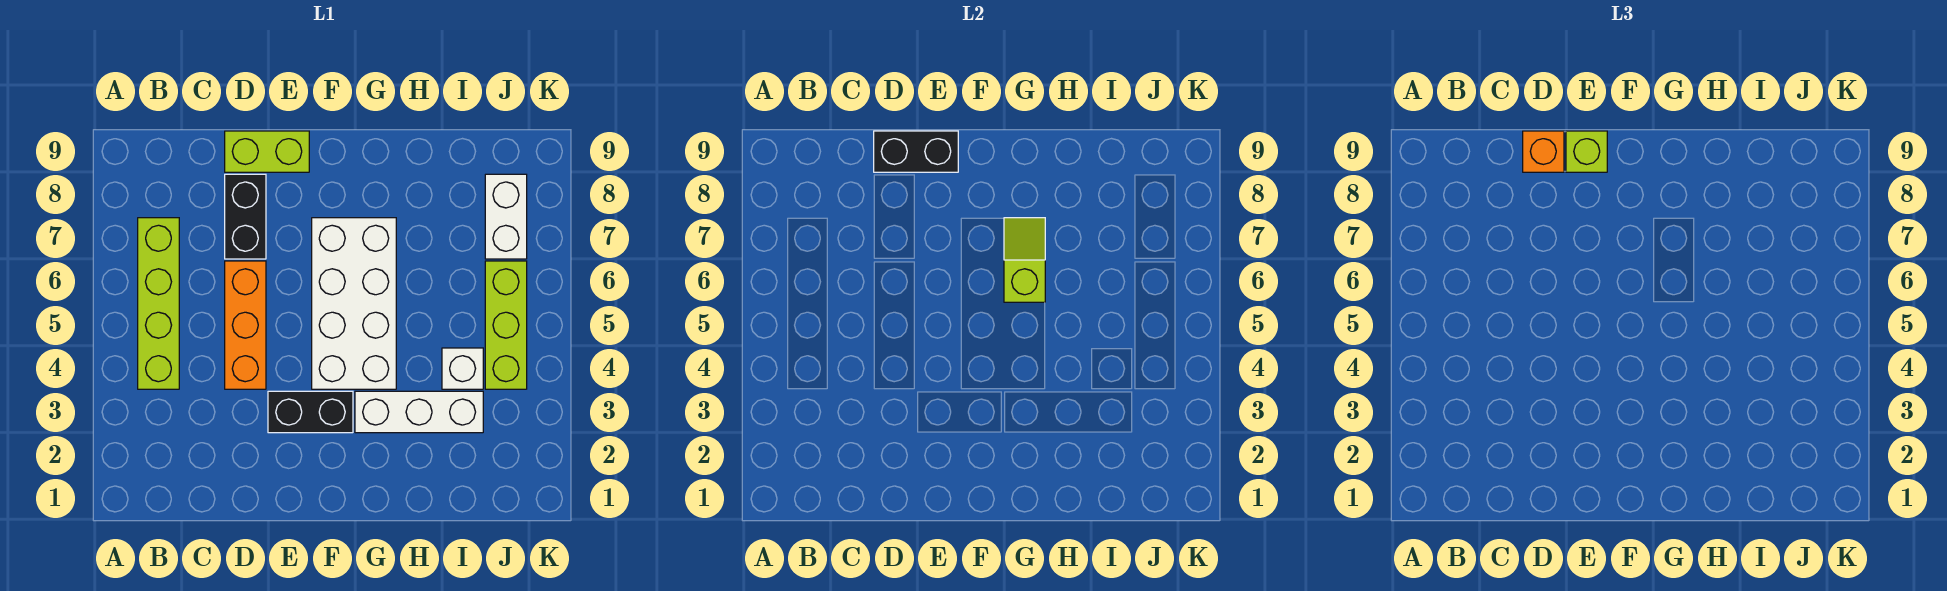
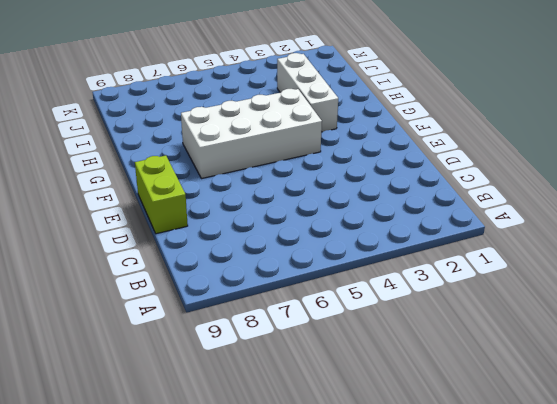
none -> lime brick B4:B7 level 1
none -> orange brick D4:D6 level 1
none -> black brick D7:D8 level 1

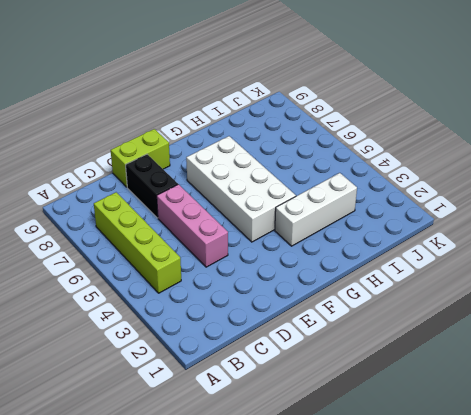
pink brick D4:D6 level 1 -> orange brick D4:D6 level 1
none -> black brick E3:F3 level 1
none -> white brick I4 level 1
none -> lime brick J4:J6 level 1

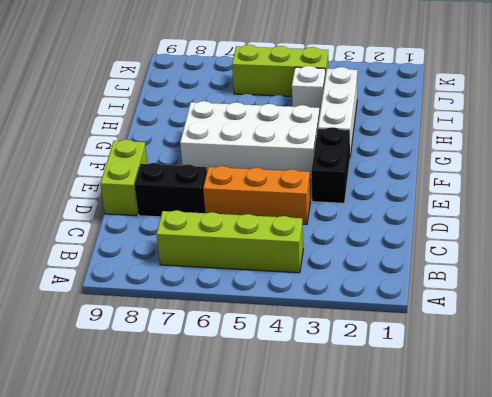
none -> white brick J7:J8 level 1
none -> black brick D9:E9 level 2
none -> lime slope G6:G7 level 2 top 6

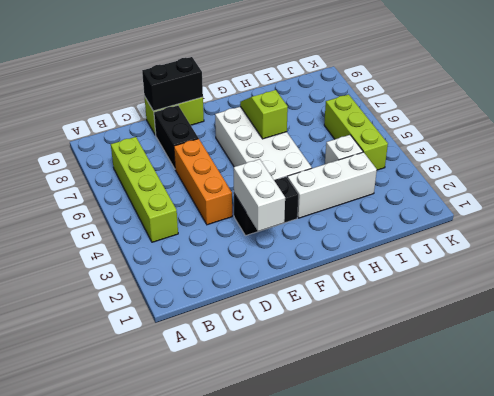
white brick E2:E3 level 2 -> white brick J7:J8 level 1
none -> orange brick D9 level 3
none -> lime brick E9 level 3

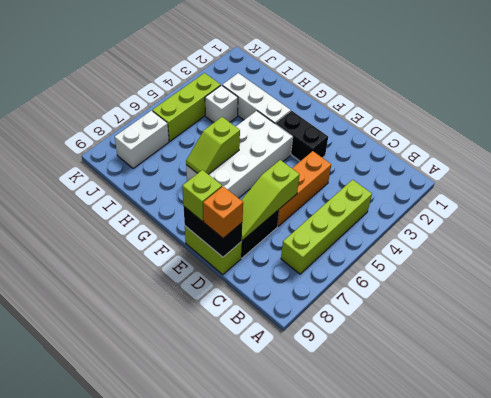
lime slope D6:D8 level 2 top 6 -> none

